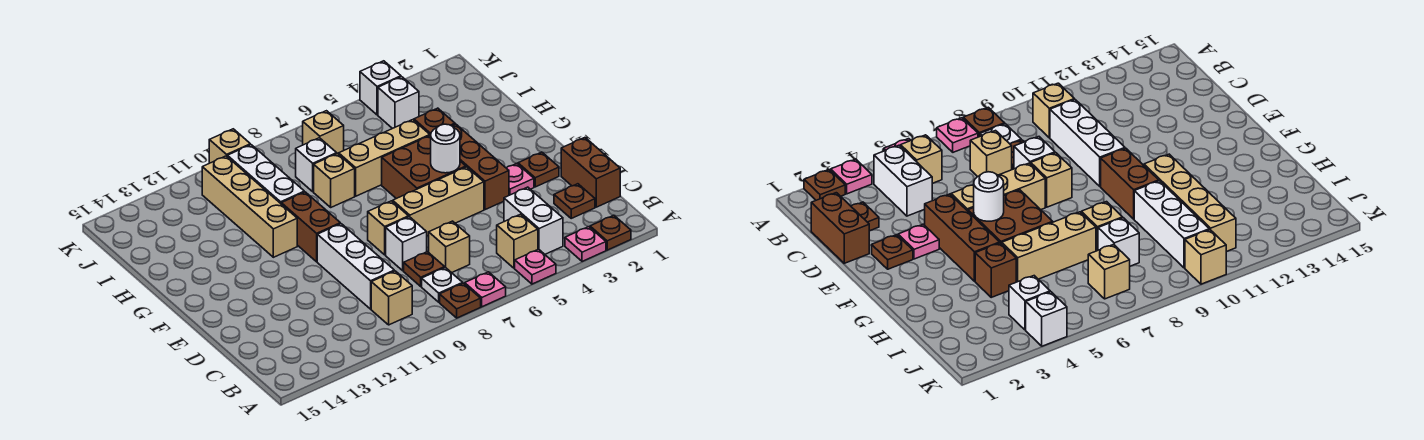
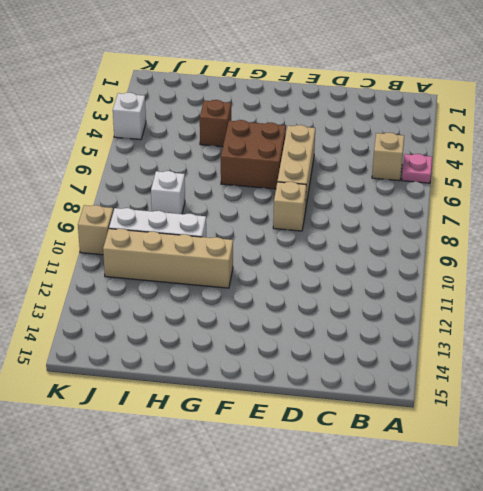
none -> brown plate A2 level 1
none -> pink plate A3 level 1
none -> pink plate A7 level 1
none -> brown plate A8 level 1

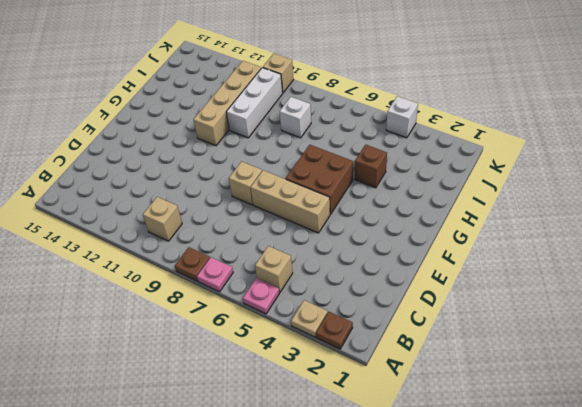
tan plate A3 level 1 -> pink plate A3 level 1
none -> white brick B4:C4 level 1
none -> white plate B8 level 1
none -> brown brick C1:D1 level 1
none -> brown plate C2 level 1

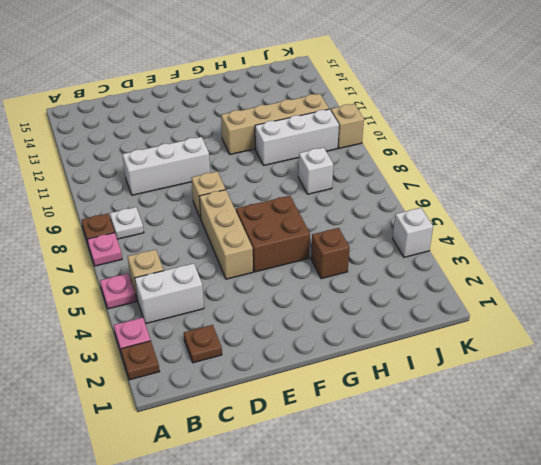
none -> tan brick B10 level 1
none -> brown brick C1:D1 level 1
none -> tan brick C7 level 1
none -> brown plate C8 level 1

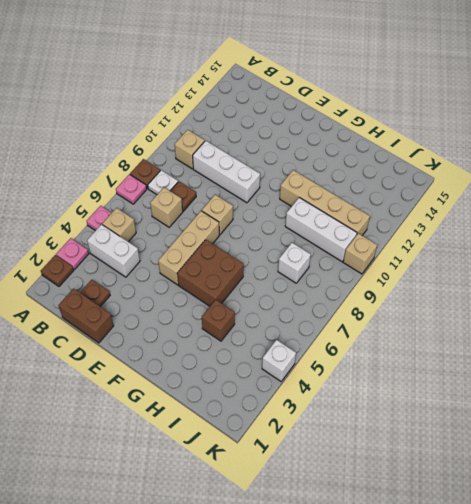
none -> white brick D8 level 1
none -> brown plate E2 level 1
none -> pink plate E3 level 1
none -> brown brick E4:G4 level 1

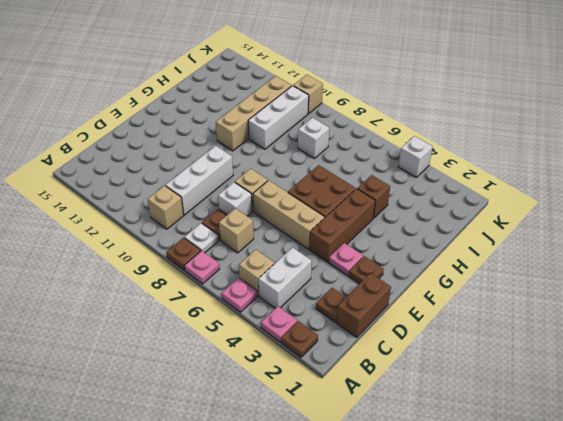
none -> brown brick F10:G10 level 1
none -> tan brick H5:H7 level 1
none -> tan brick H8 level 1
none -> white brick J4 level 1

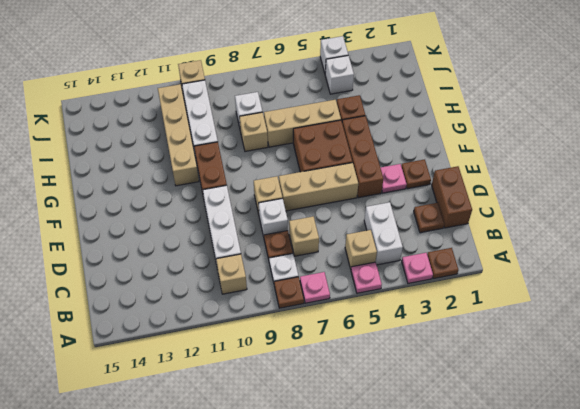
none -> tan brick J7 level 1
none -> white round brick F5 level 2

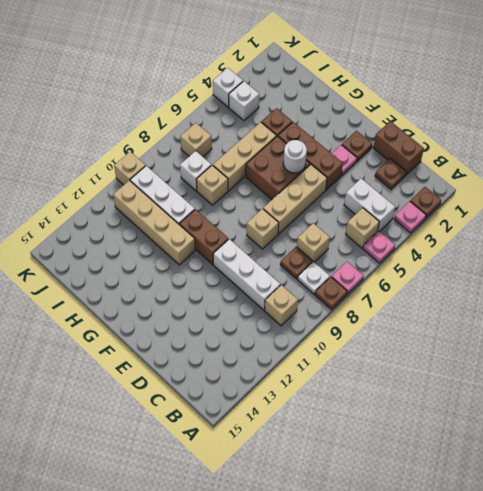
none -> white brick D8 level 1

